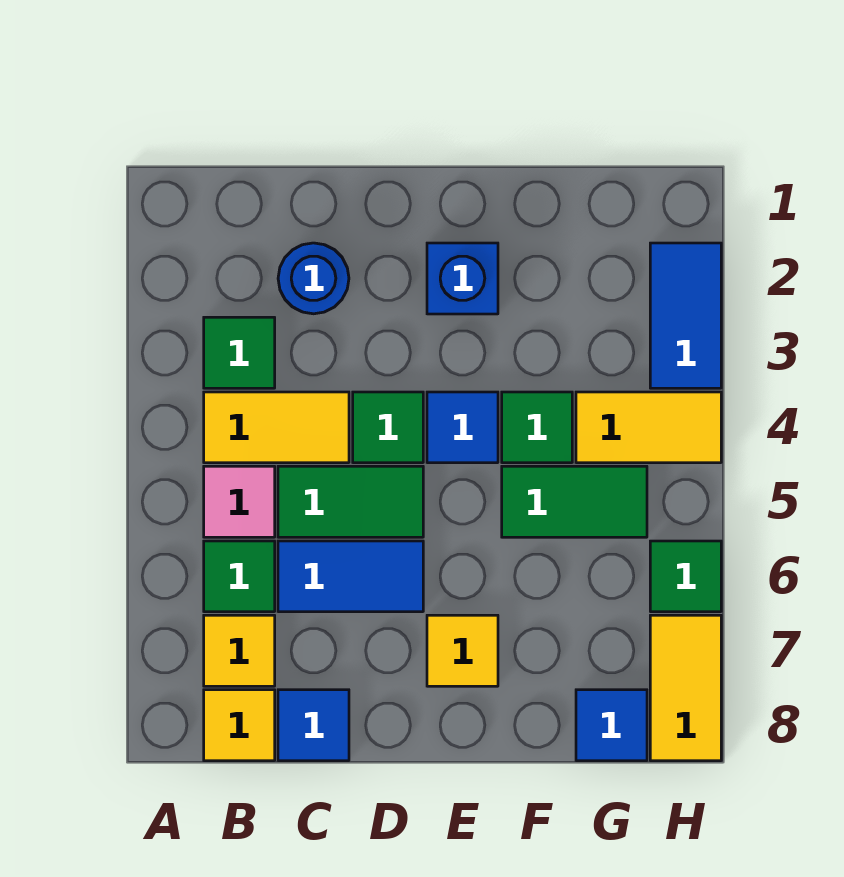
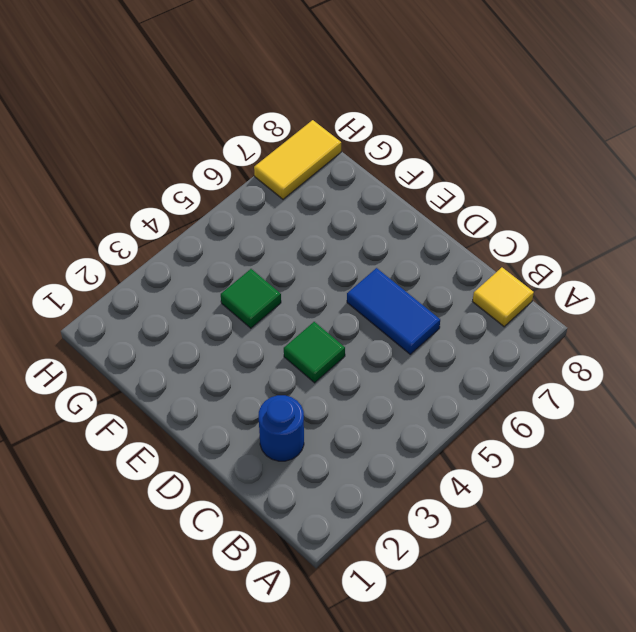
none -> green tile B3 level 1
none -> yellow tile B4:C4 level 1
none -> pink tile B5 level 1

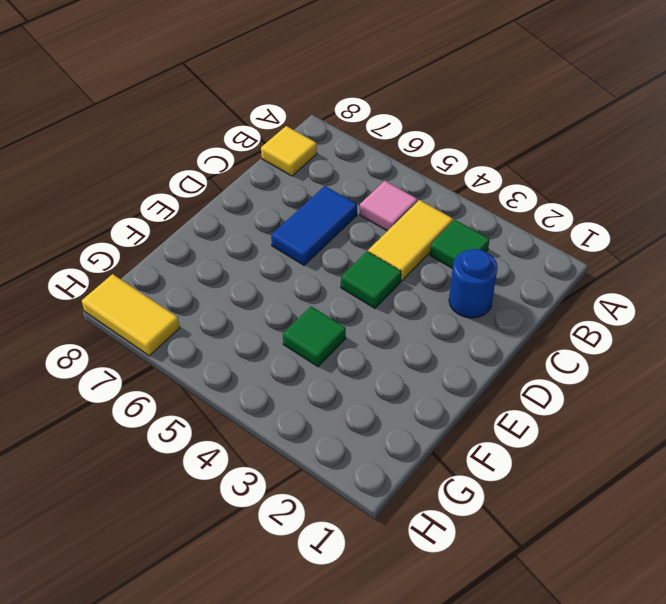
none -> green tile B6 level 1
none -> yellow tile B7 level 1
none -> green tile C5:D5 level 1

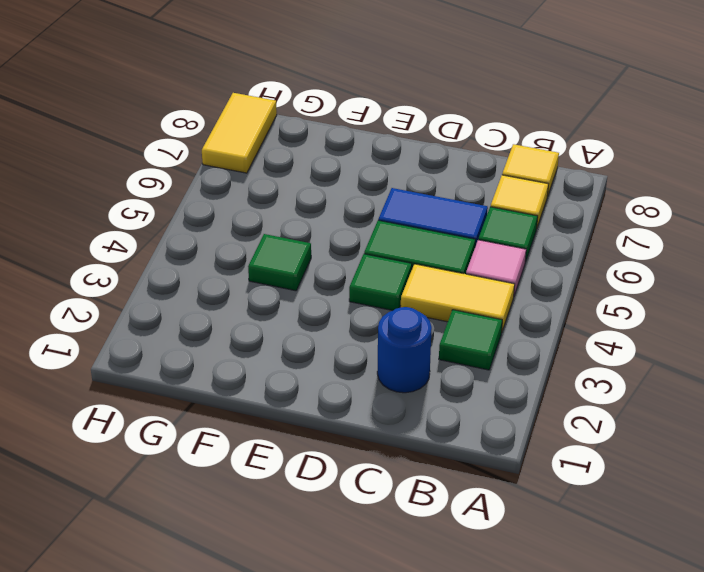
none -> blue tile C8 level 1
none -> blue brick E2 level 1
none -> blue tile E4 level 1

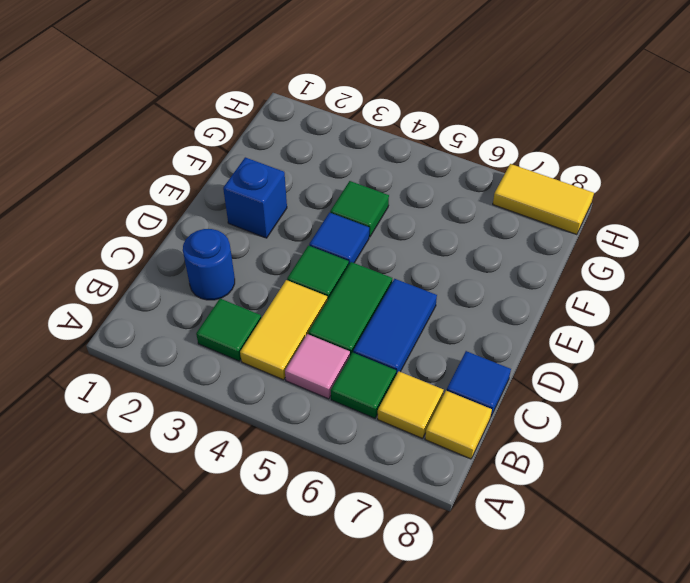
none -> yellow tile E7 level 1
none -> green tile F5:G5 level 1
none -> yellow tile G4:H4 level 1

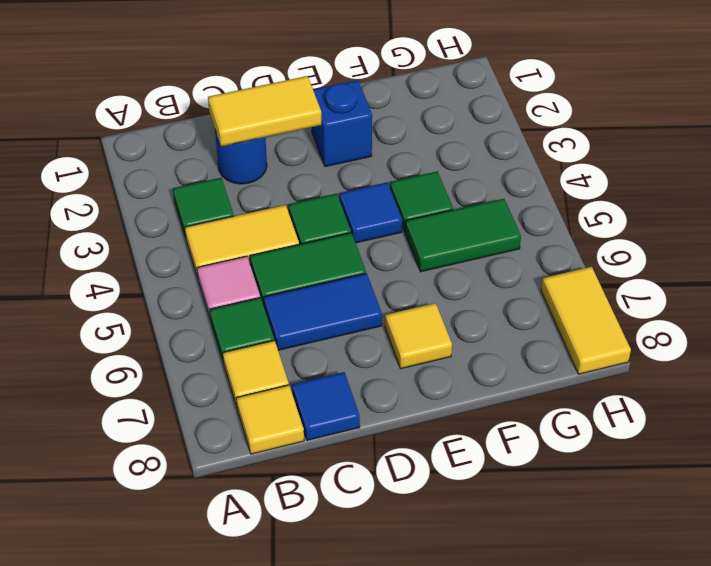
yellow tile C2:D2 level 2 -> yellow tile G4:H4 level 1
none -> blue tile G8 level 1
none -> blue tile H2:H3 level 1
none -> green tile H6 level 1

